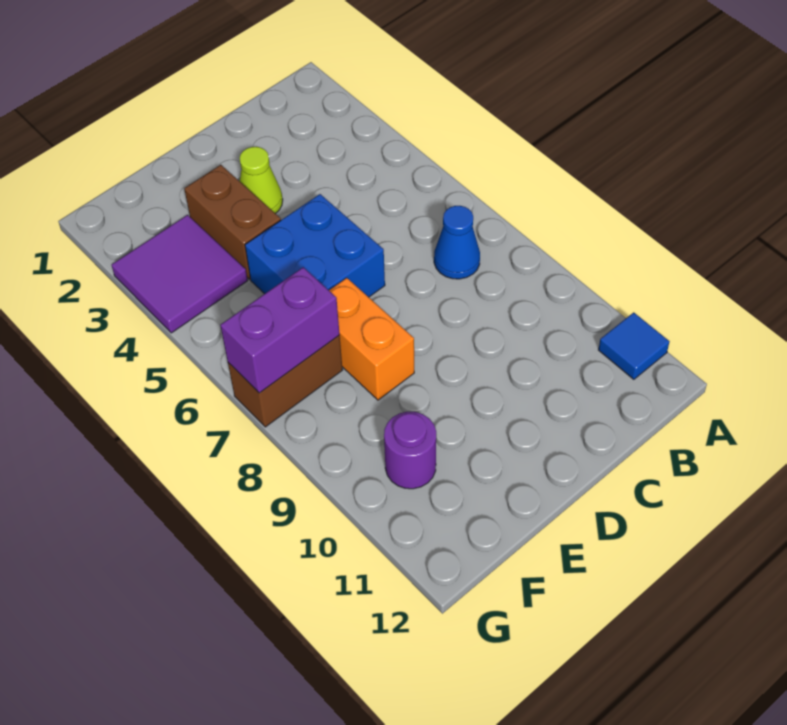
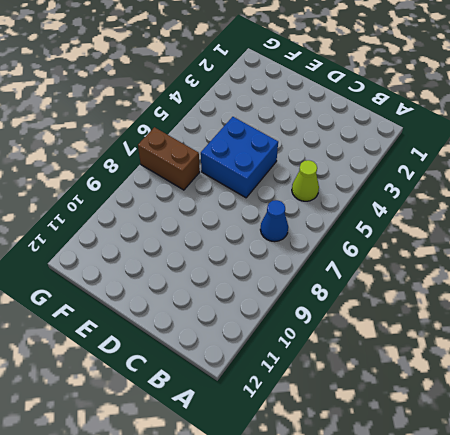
lime cone B5 level 1 -> lime cone D3 level 1
none -> blue tile A11 level 1
none -> brown brick E3:E4 level 1

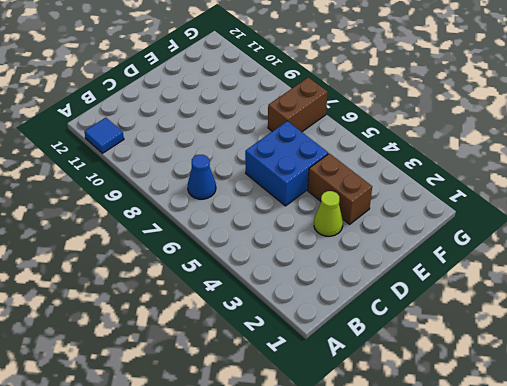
none -> orange brick E7:E8 level 1
none -> purple tile F3:G4 level 1

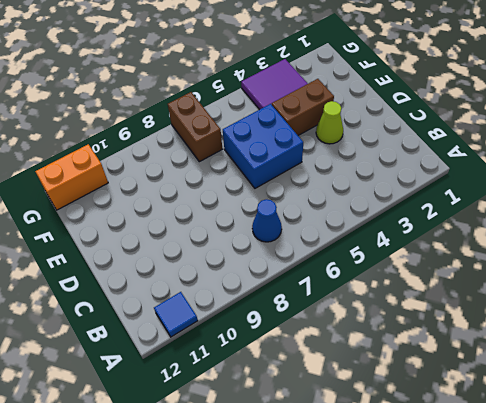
orange brick G11:G12 level 1 -> orange brick E7:E8 level 1
none -> purple round brick F10 level 1
none -> purple brick F7:G7 level 2

